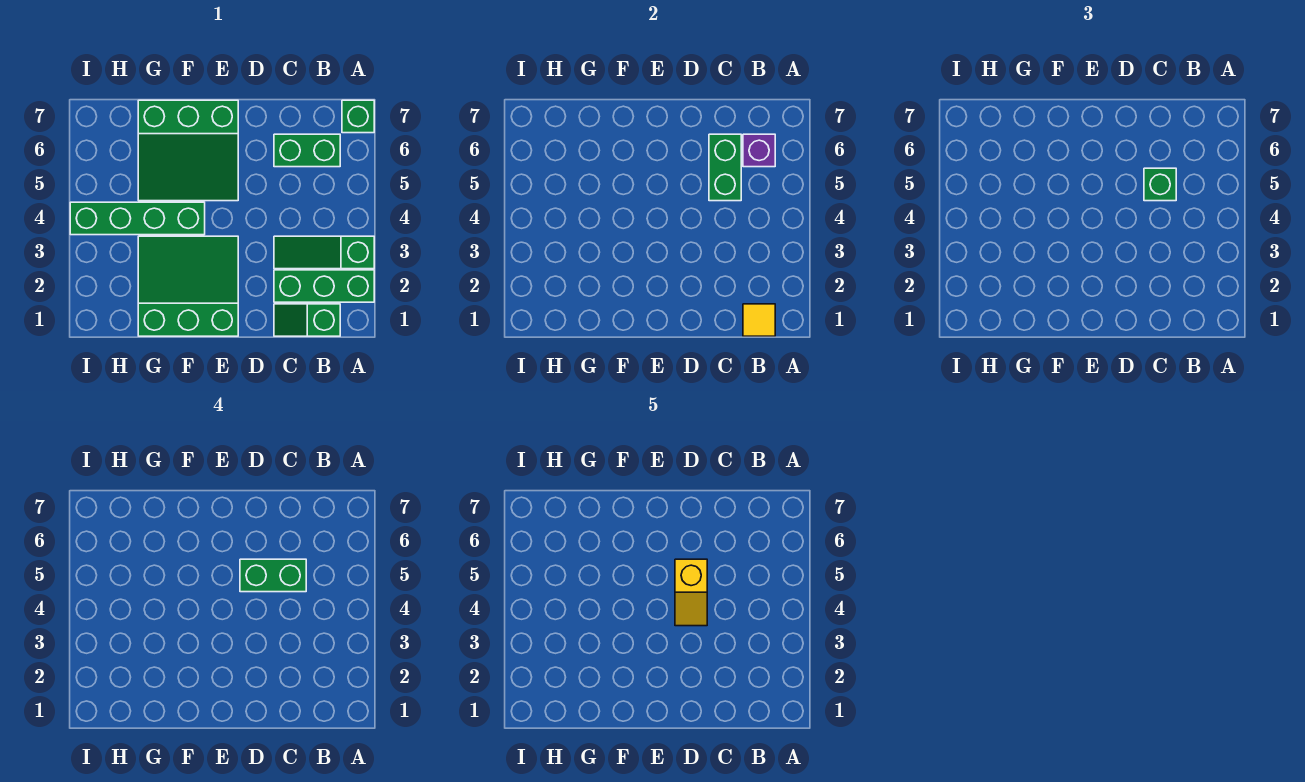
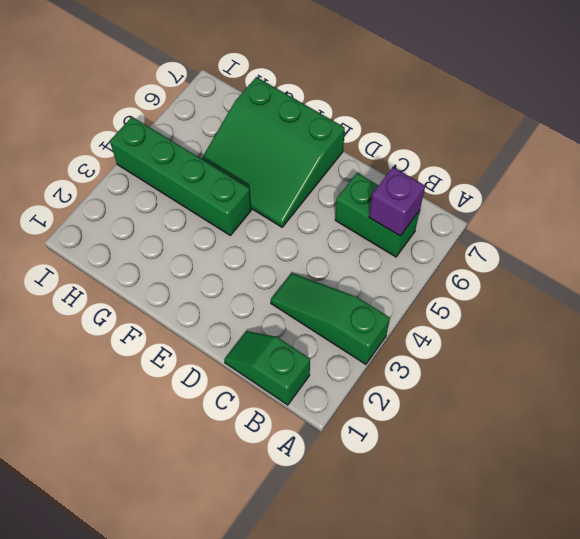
none -> green brick A2:C2 level 1
none -> green brick A7 level 1
none -> green slope E1:G3 level 1 top 1

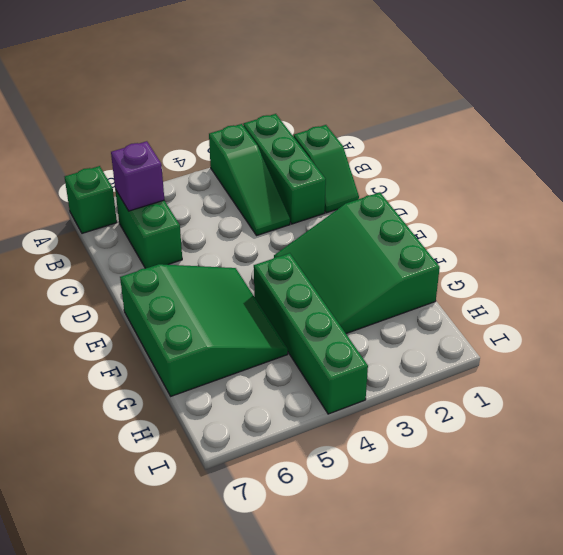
none -> yellow tile B1 level 2
none -> green brick C5:C6 level 2
none -> green brick C5 level 3

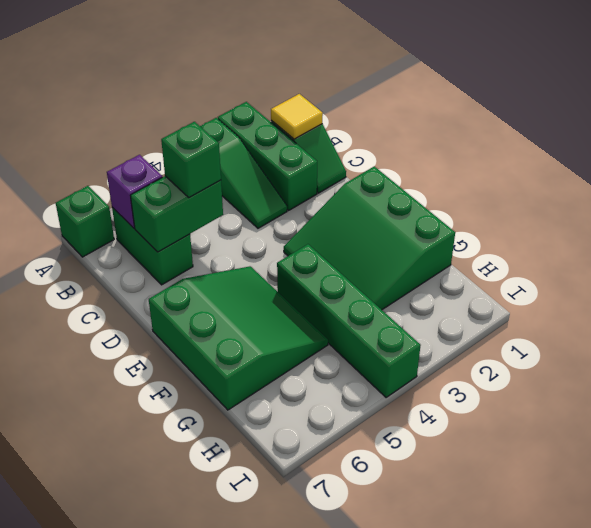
none -> green brick C5:D5 level 4
none -> yellow slope D4:D5 level 5 top 5

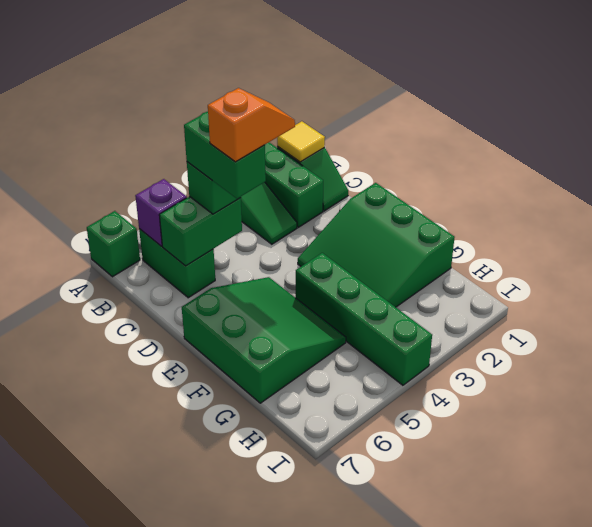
orange slope D4:D5 level 5 top 5 -> yellow slope D4:D5 level 5 top 5

